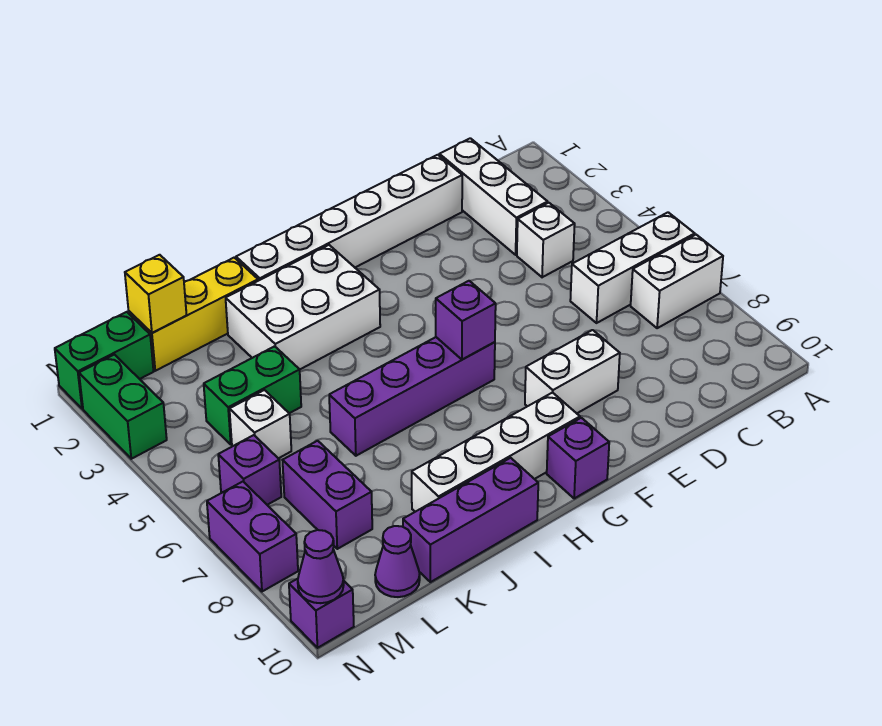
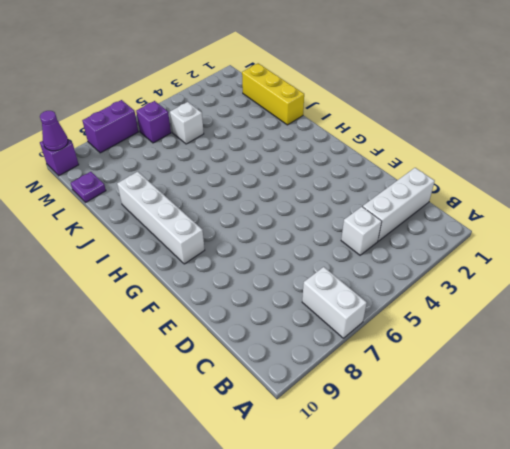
purple plate L10 level 1 -> purple cone L10 level 1
none -> white brick A6:C6 level 1
none -> white brick D1:I1 level 1
none -> white brick E8:F8 level 1

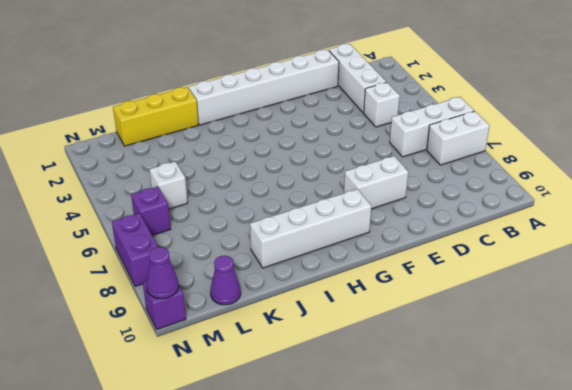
none -> purple brick G6:J6 level 1
none -> purple brick G10 level 1
none -> white brick H2:J3 level 1

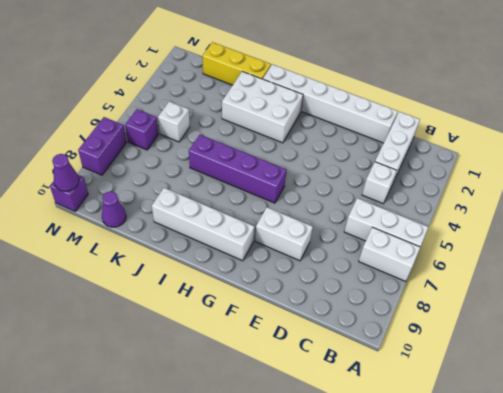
none -> purple brick G10 level 1
none -> purple brick I10:K10 level 1
none -> green brick K4:L4 level 1

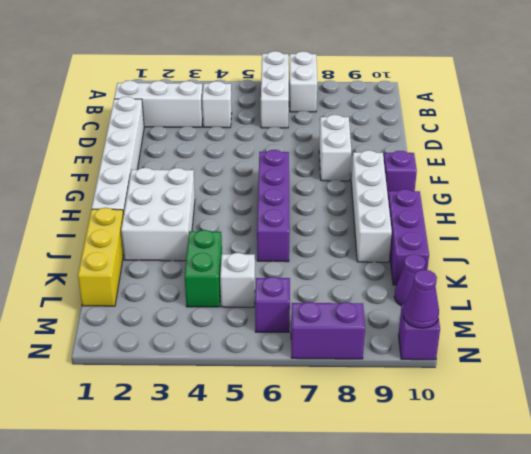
none -> purple brick L7:L8 level 1
none -> green brick M1:N1 level 1
none -> green brick N2:N3 level 1

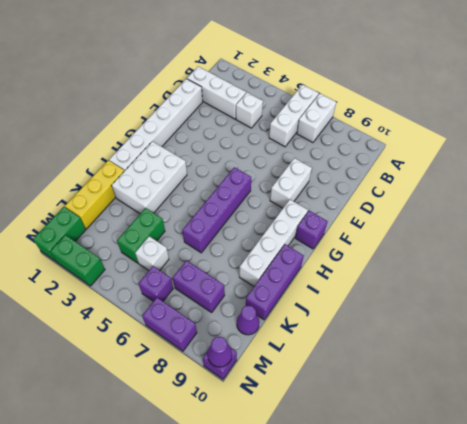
none -> purple brick G6 level 2
none -> yellow brick L1 level 2

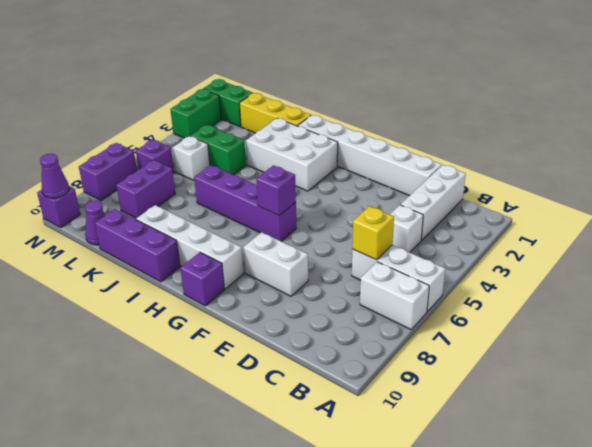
yellow brick C6 level 2 -> yellow brick L1 level 2

